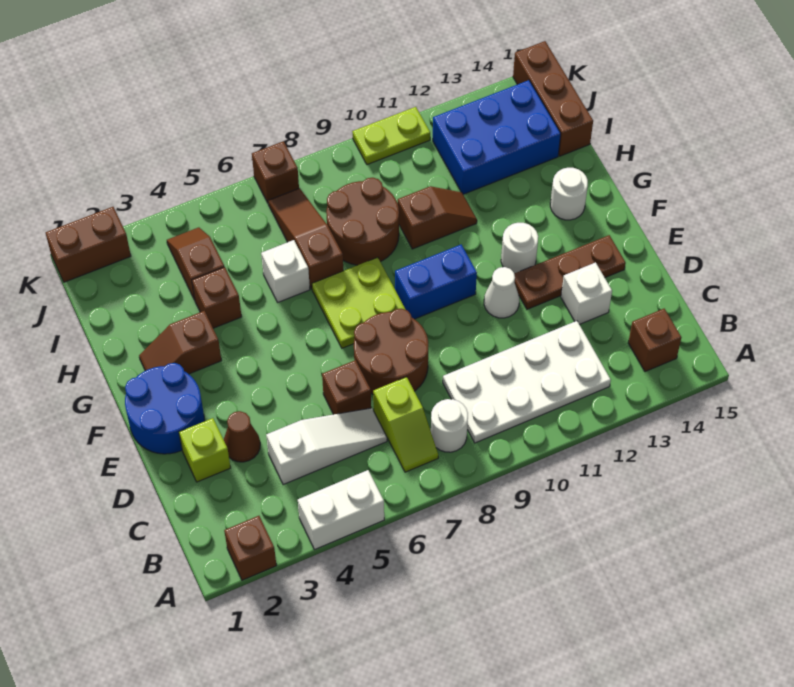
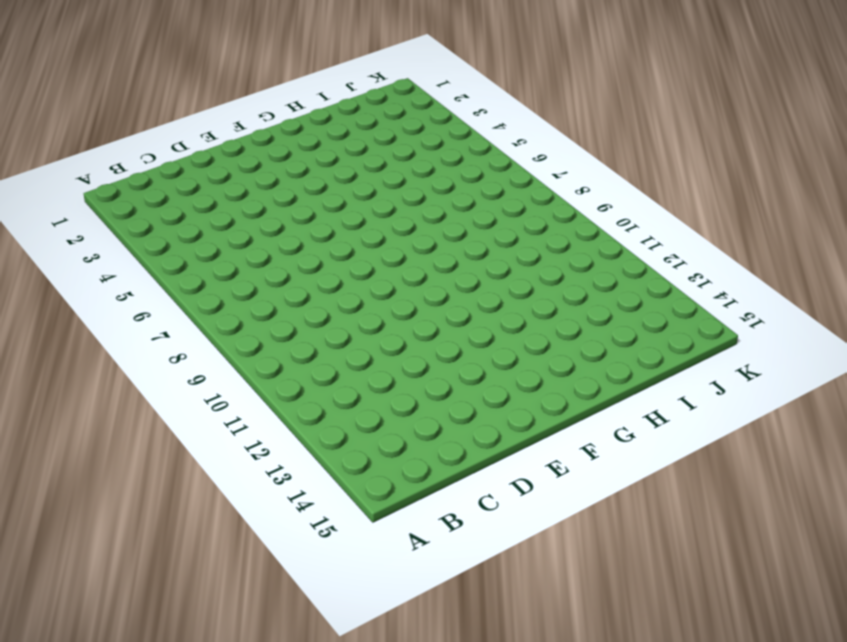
none -> brown brick A2 level 1
none -> white brick A4:A5 level 1
none -> lime slope B7:C7 level 1 top C
none -> white round brick B8 level 1

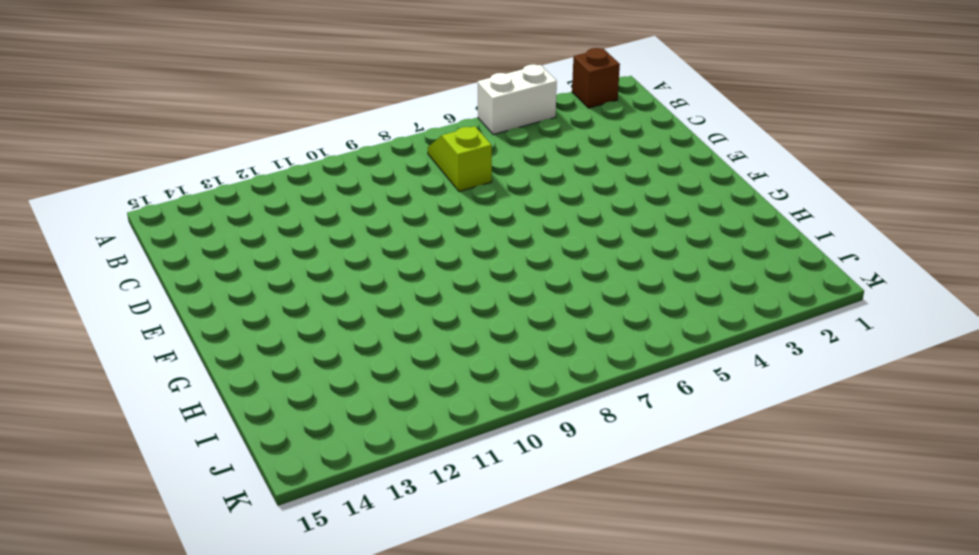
none -> white round brick B8 level 1
none -> white plate B9:C12 level 1
none -> brown brick B14 level 1
none -> white slope C4:C6 level 1 top 4

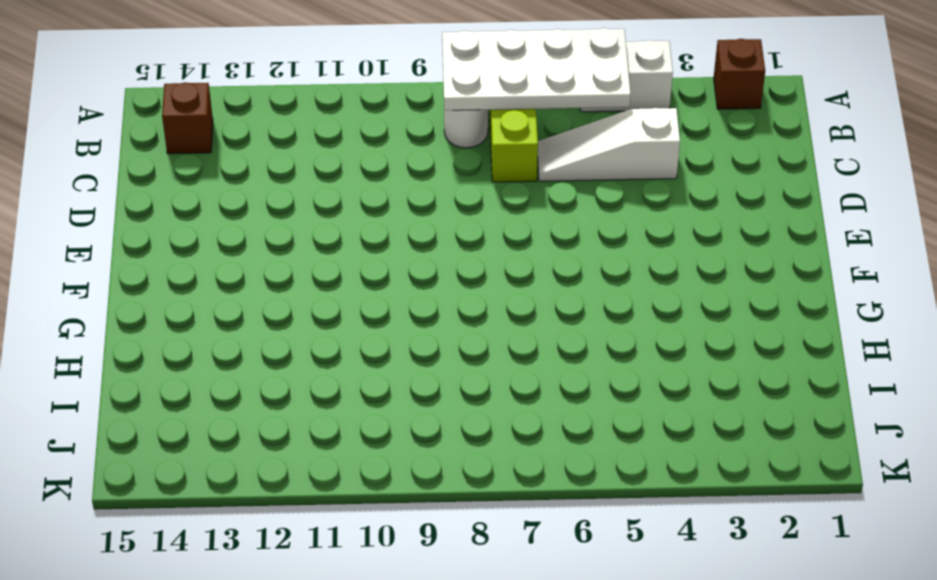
white plate A5:B8 level 2 -> white plate B9:C12 level 1
none -> lime brick D2 level 1
none -> brown cone D3 level 1
none -> brown brick D6 level 1
none -> brown round brick D7:E8 level 1

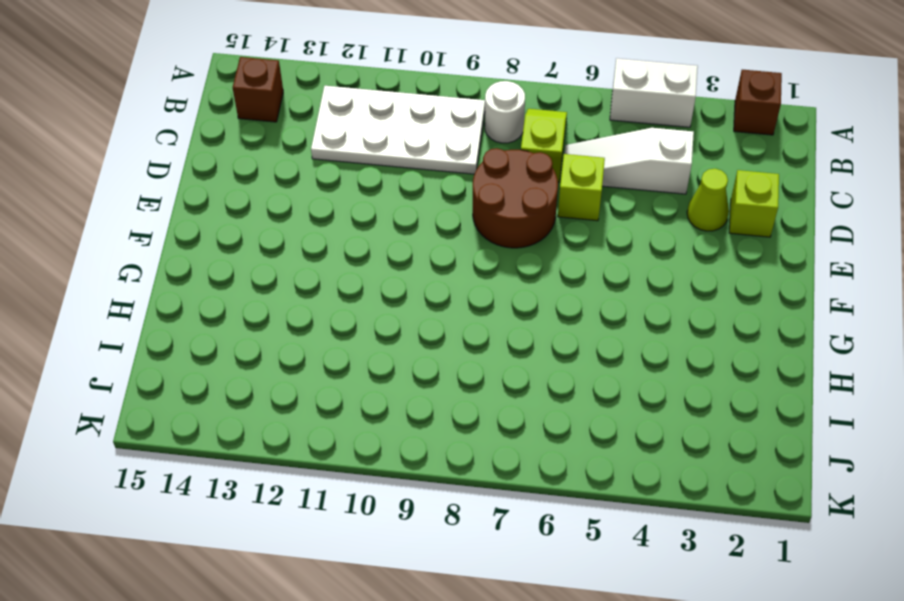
lime cone D3 level 1 -> brown cone D3 level 1
lime brick D6 level 1 -> brown brick D6 level 1
none -> white brick D13 level 1
none -> blue round brick E1:F2 level 1
none -> white cone E11 level 1
none -> brown plate E12:E14 level 1

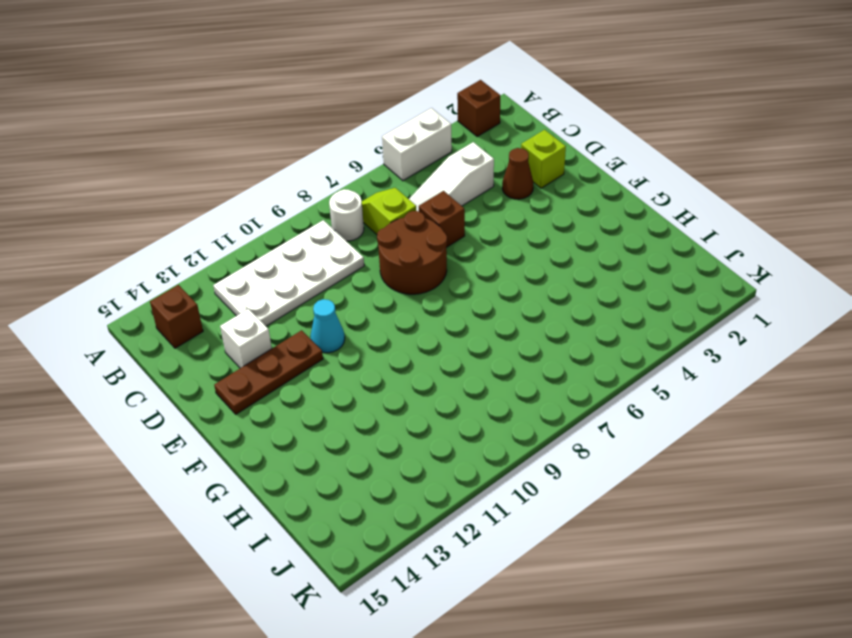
cyan cone E11 level 1 -> white cone E11 level 1
none -> blue round brick E1:F2 level 1
none -> lime plate F7:G8 level 1
none -> blue brick F9:F10 level 1
none -> white round brick F12 level 1

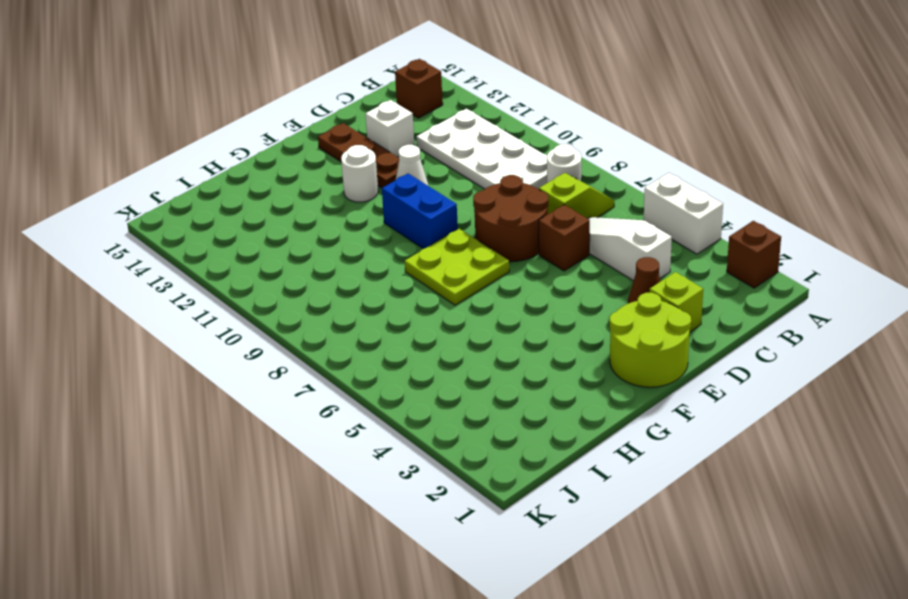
lime round brick E1:F2 level 1 -> blue round brick E1:F2 level 1
none -> brown slope G2:G3 level 1 top 3
none -> white round brick G14 level 1
none -> brown brick H4 level 1
none -> white brick H6 level 1

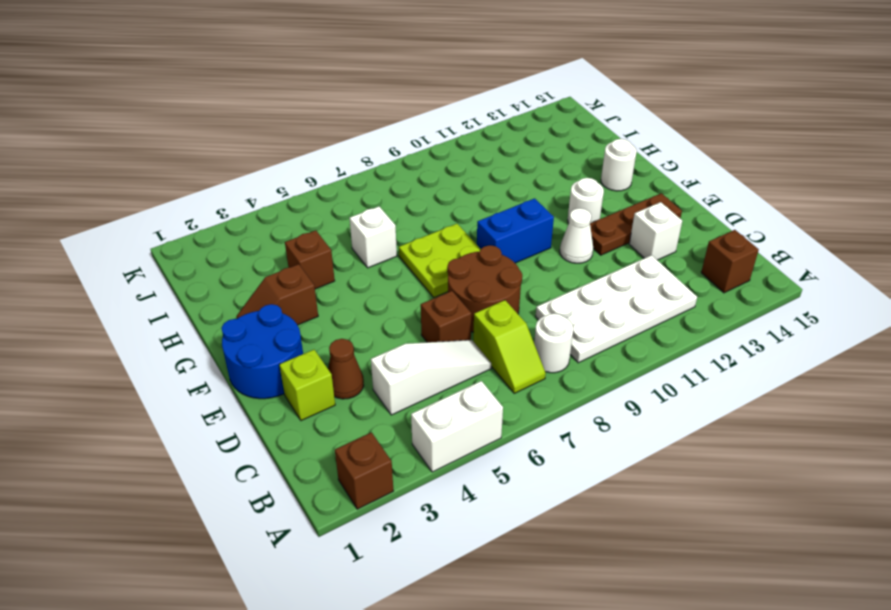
none -> brown slope H7:J7 level 1 top H
none -> brown round brick H8:I9 level 1
none -> brown slope H10:H11 level 1 top 10
none -> brown slope I4:J4 level 1 top I

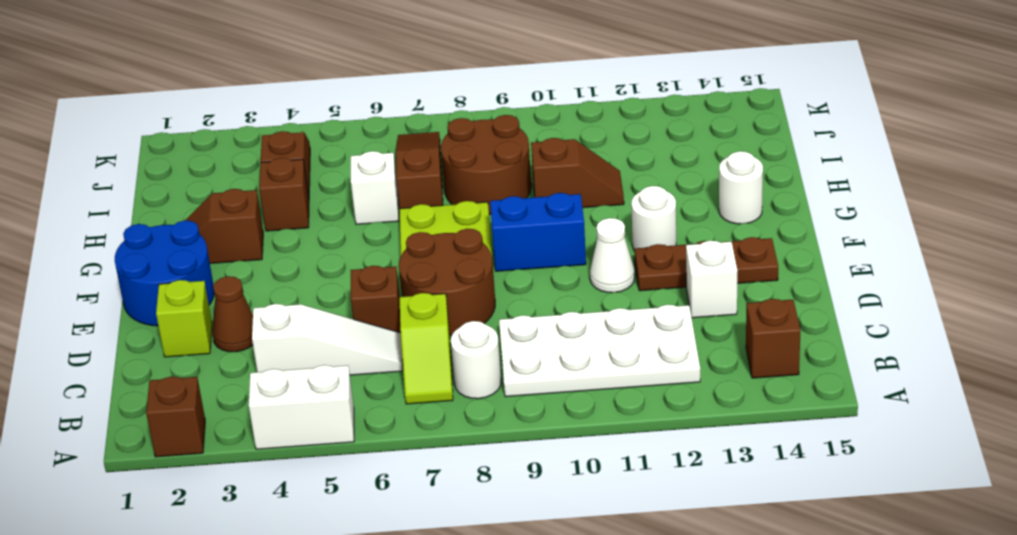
none -> blue brick I12:J14 level 1
none -> brown brick I15:K15 level 1
none -> brown brick K1:K2 level 1
none -> brown brick K7 level 1

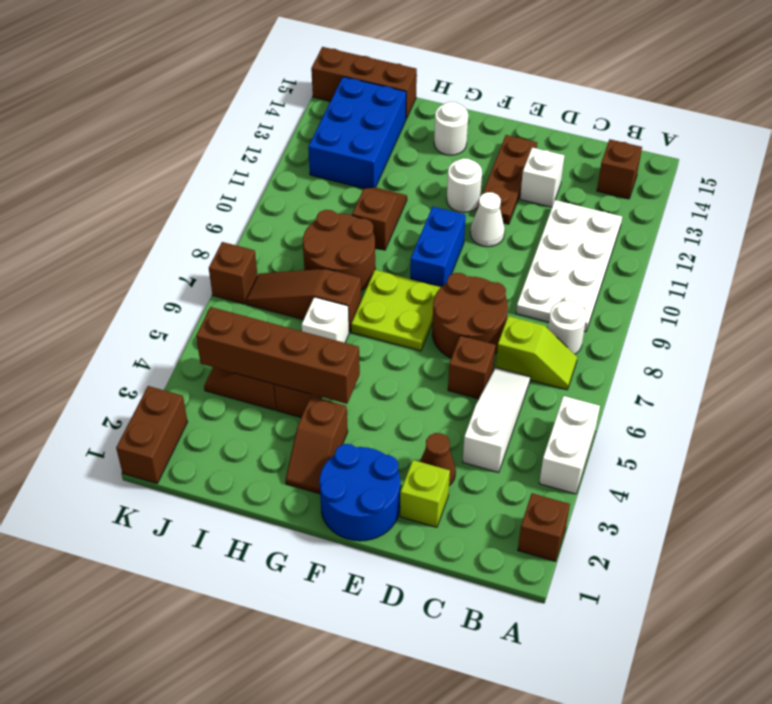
brown brick G4:J4 level 2 -> none
none -> lime plate K10:K11 level 1

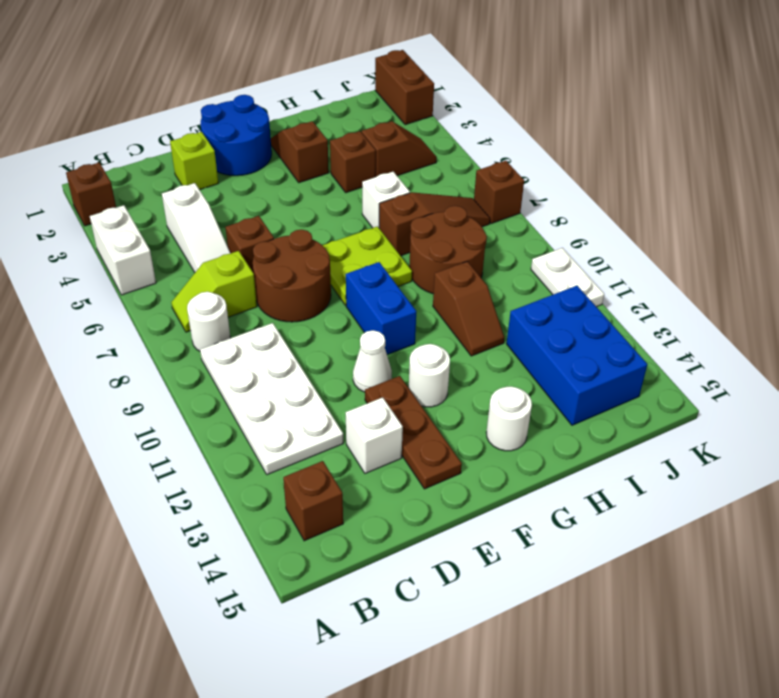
white plate K10:K11 level 1 -> lime plate K10:K11 level 1
none -> brown cone D3 level 1
none -> brown brick I15:K15 level 1

